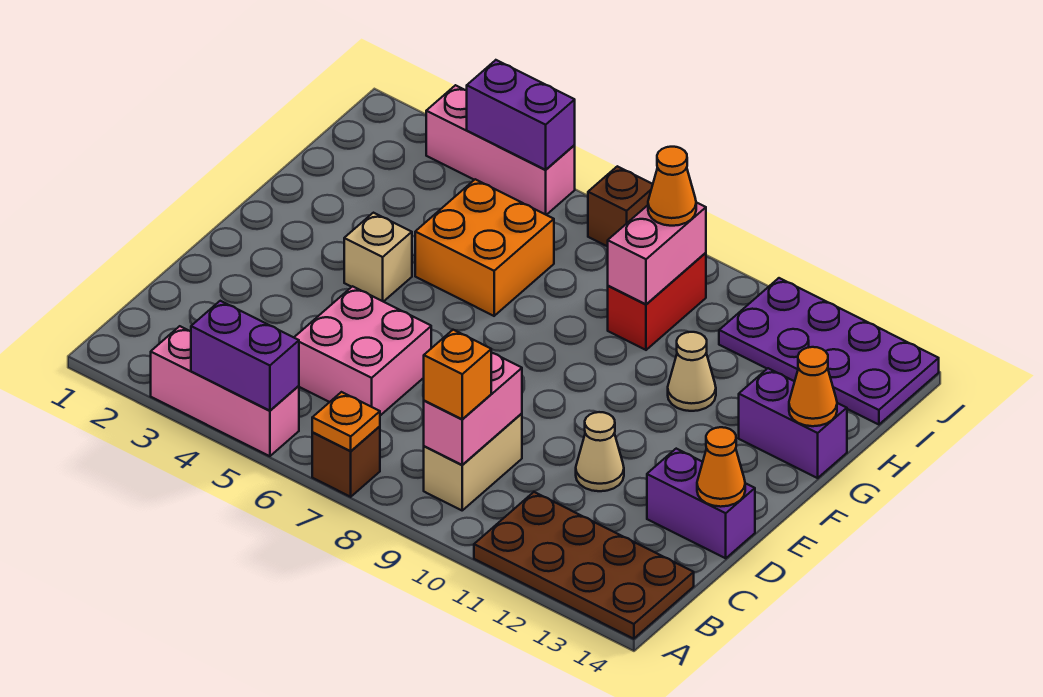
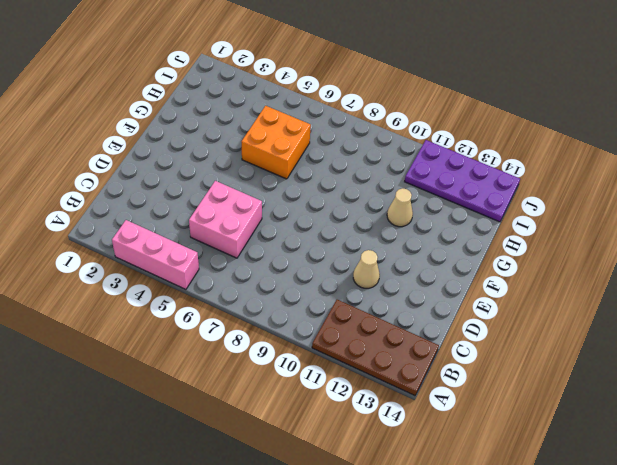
none -> brown brick A7 level 1
none -> tan brick B9:C9 level 1
none -> purple brick D13:D14 level 1

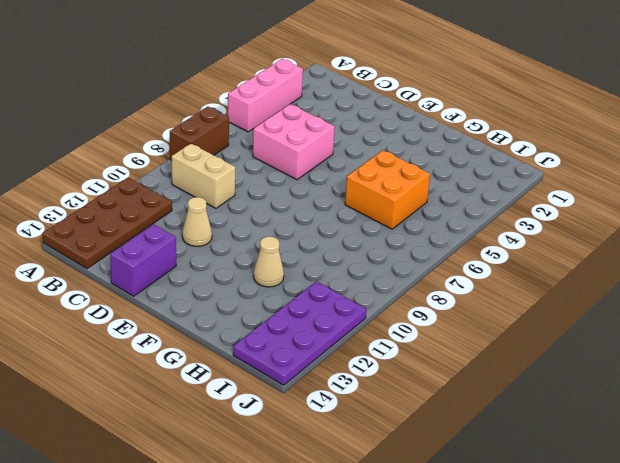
brown brick A7:A8 level 1 -> brown brick A7 level 1
none -> tan brick F4 level 1
none -> purple brick G13:G14 level 1
none -> red brick H9:I9 level 1

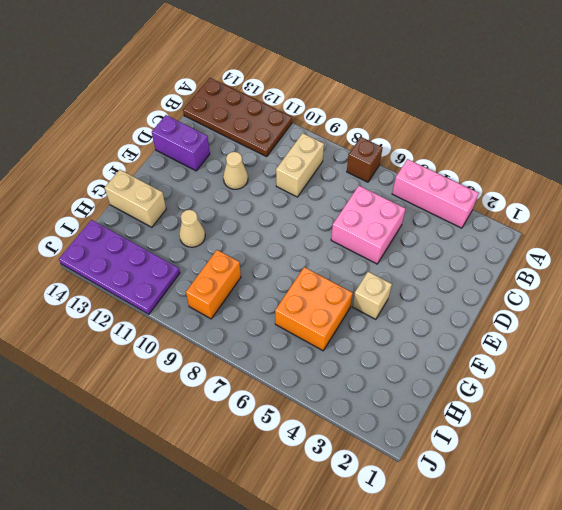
tan brick G13:G14 level 1 -> purple brick G13:G14 level 1
orange brick H9:I9 level 1 -> red brick H9:I9 level 1
none -> pink brick J3:J5 level 1
none -> brown brick J7 level 1
none -> purple brick A4:A5 level 2

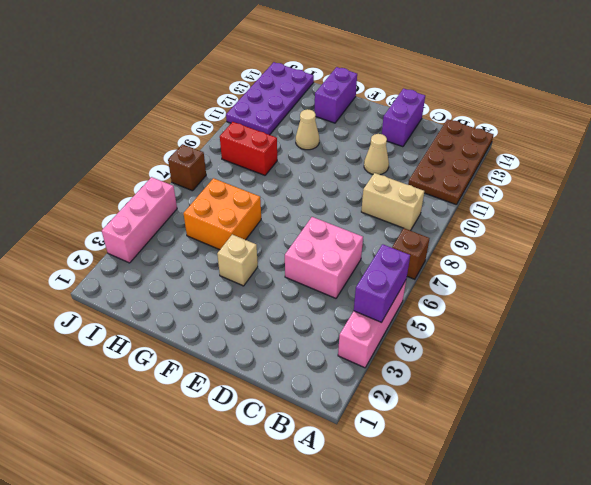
none -> orange plate A7 level 2
none -> pink brick B9:C9 level 2
none -> orange cone D14 level 2

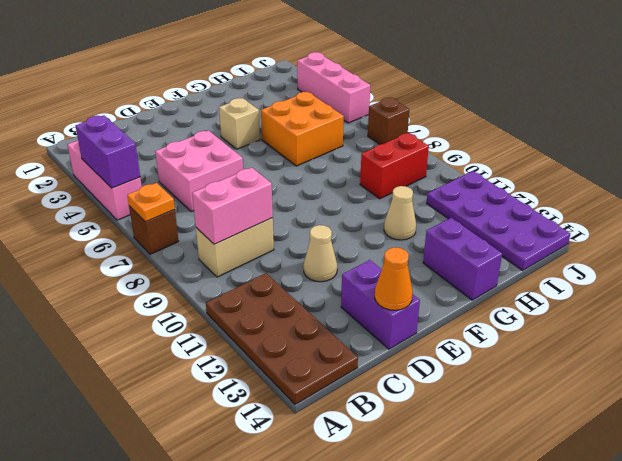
none -> orange cone G14 level 2
none -> pink brick H9:I9 level 2
none -> purple brick J4:J5 level 2

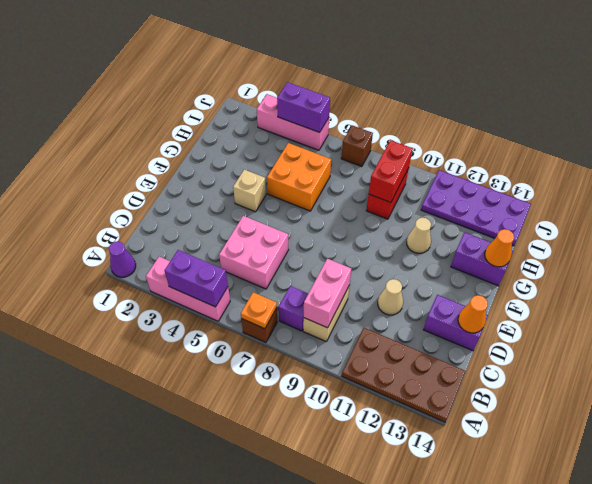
purple cone A1 level 1 -> none
purple brick B8 level 1 -> none
red brick H9:I9 level 2 -> pink brick H9:I9 level 2
none -> orange brick B9 level 3
none -> orange cone I9 level 3

